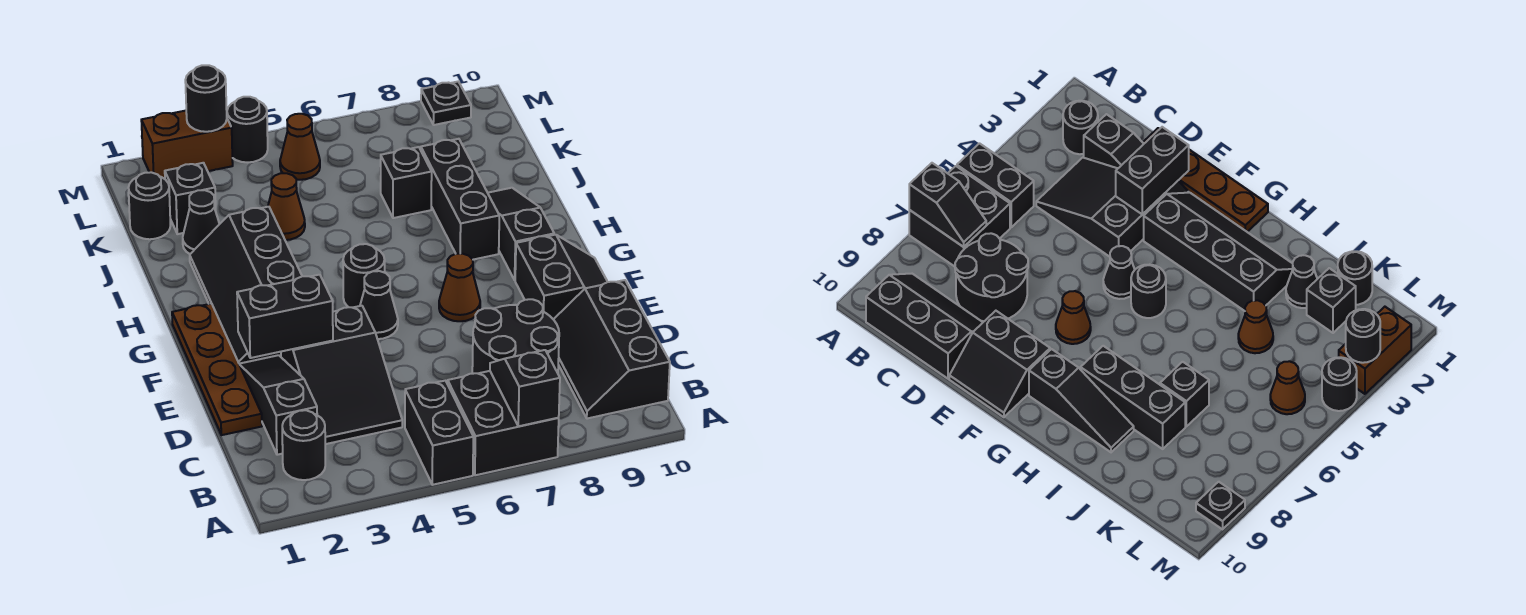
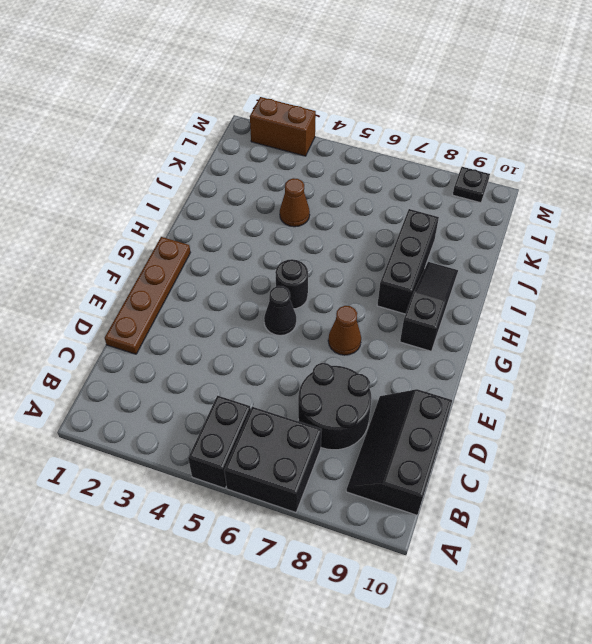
none -> black round brick B2 level 1
none -> black slope C2:E2 level 1 top C
none -> black slope C3:E4 level 1 top E

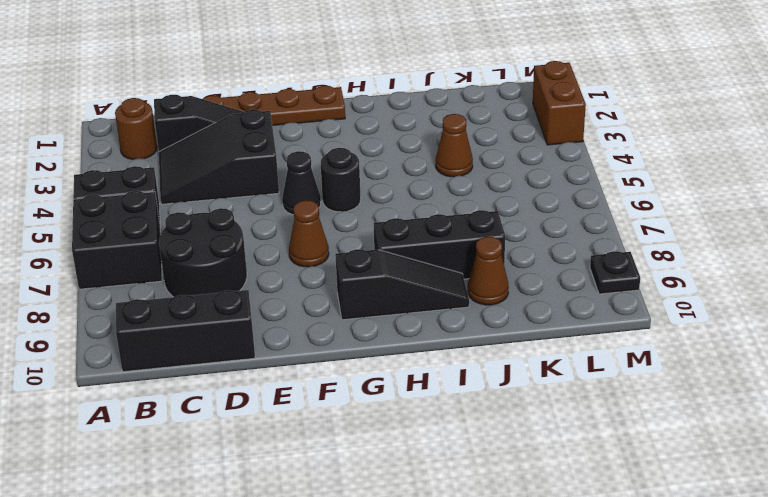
brown round brick B2 level 1 -> black round brick B2 level 1
brown cone J9 level 1 -> brown cone L5 level 1
none -> black slope E9:F10 level 1 top 9
none -> black slope F2:I3 level 1 top 3
none -> black cone J2 level 1

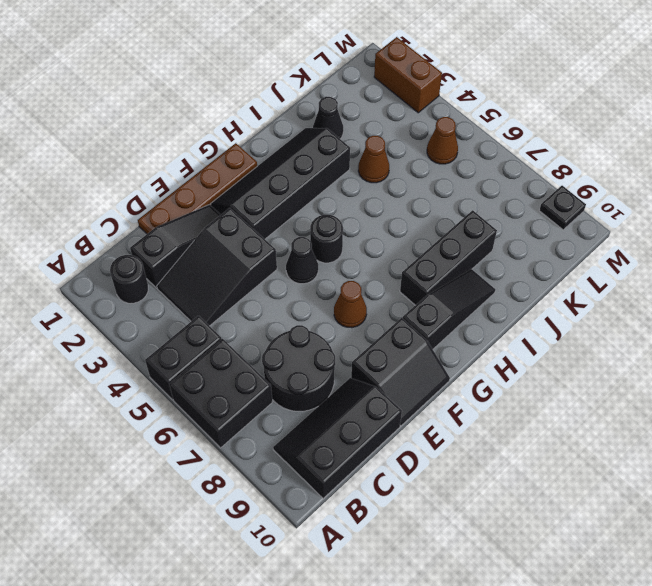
none -> black brick J7 level 1
none -> black round brick K1 level 1
none -> black brick K2 level 1

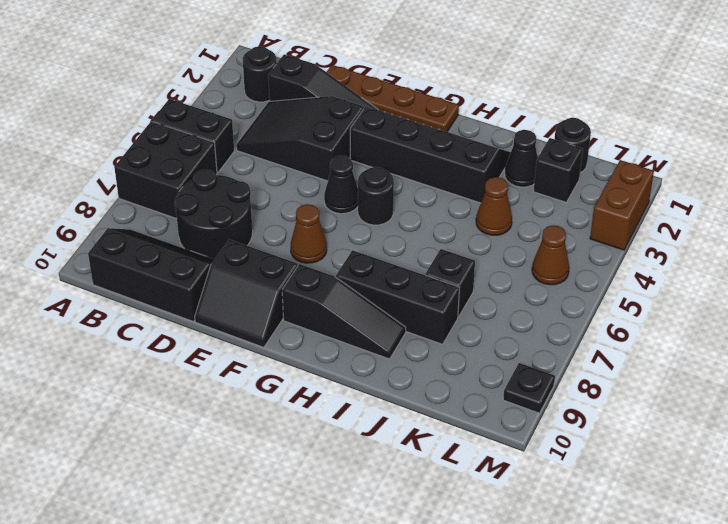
none -> black round brick M4 level 1
none -> black slope A7:B7 level 2 top A
none -> black brick E2:E3 level 2

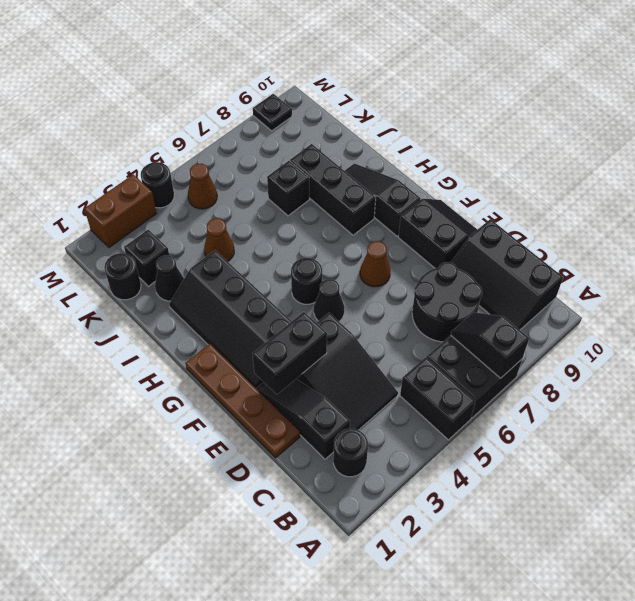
none -> black round brick M3 level 2

